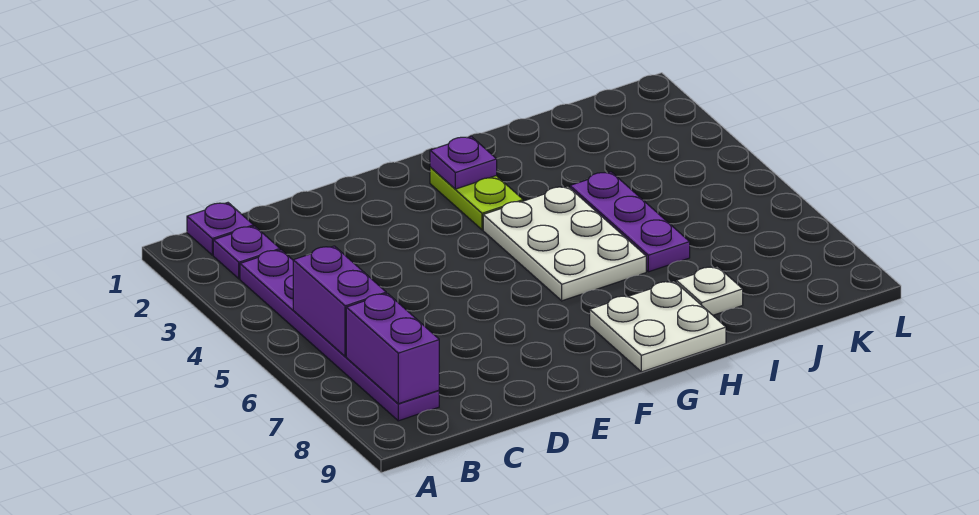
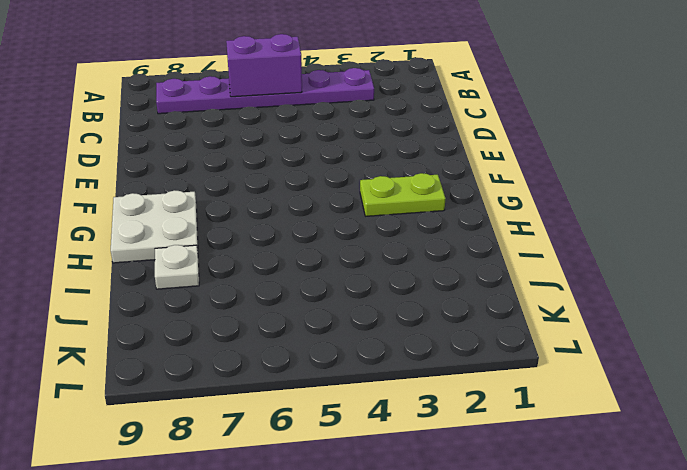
none -> purple plate B1 level 1
none -> purple plate B2 level 1

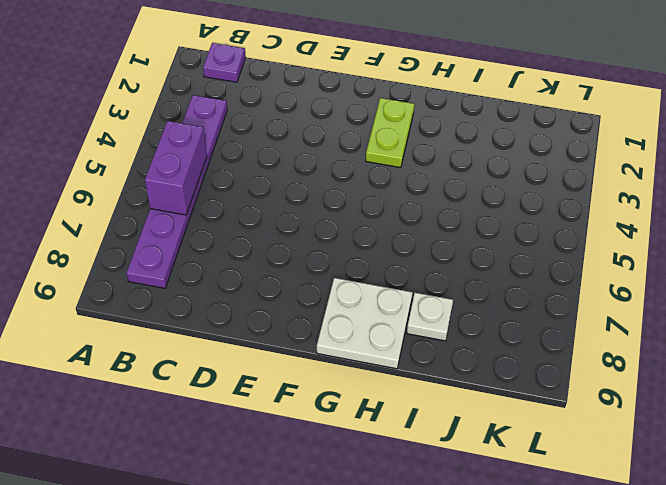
none -> purple plate B2 level 1
none -> white plate G4:H6 level 1

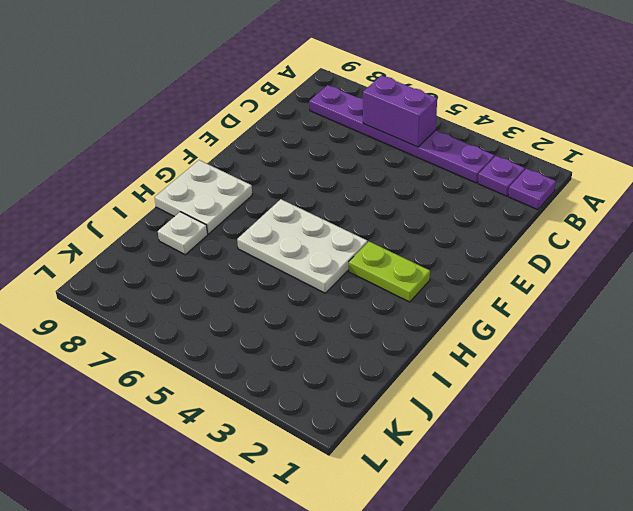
none -> purple plate I4:I6 level 1
none -> purple brick B7:B8 level 2

